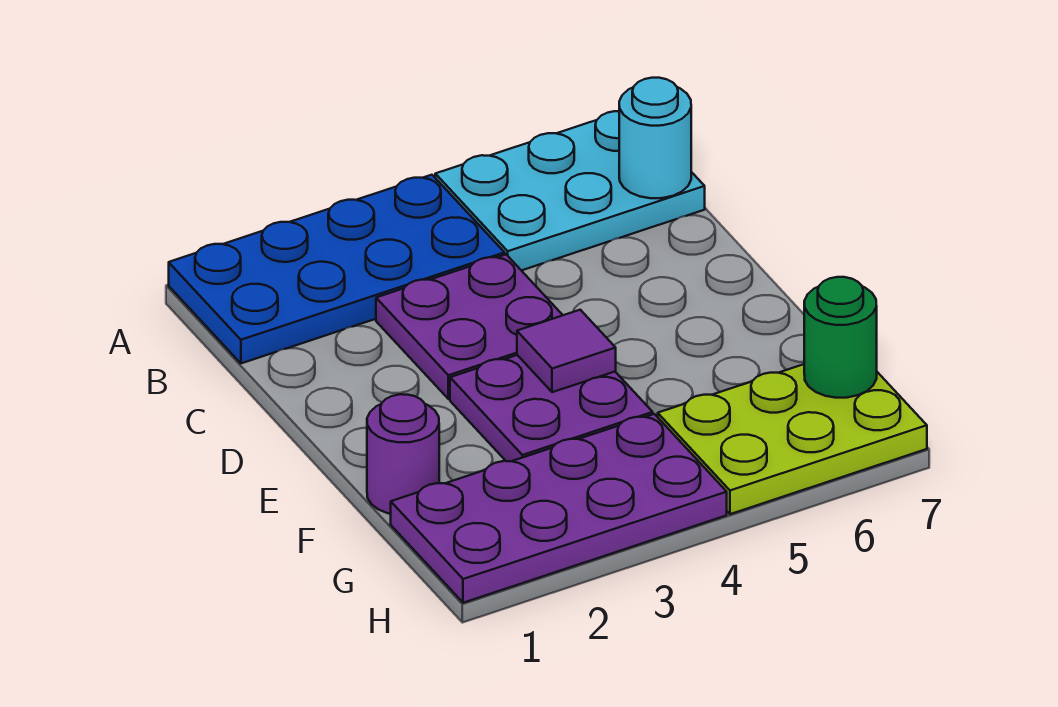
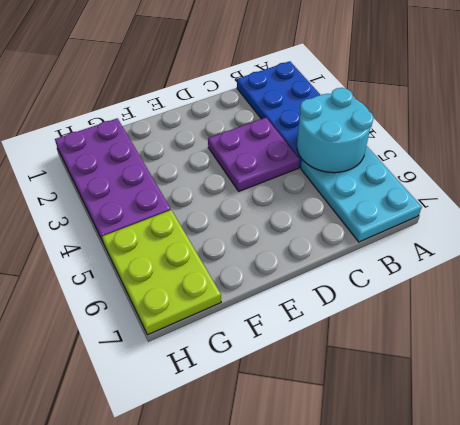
cyan round brick A4:B5 level 2 -> none
none -> purple plate E3:F4 level 1
none -> purple round brick F1 level 1

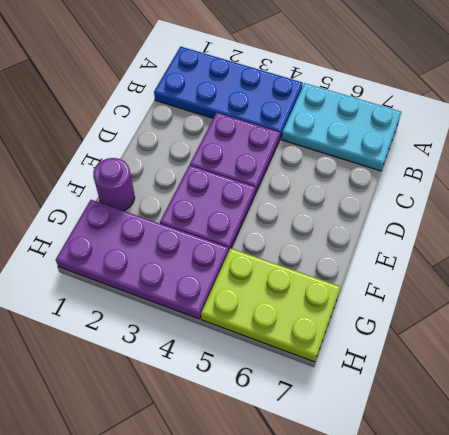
none -> cyan round brick B7 level 2
none -> purple tile E4 level 2

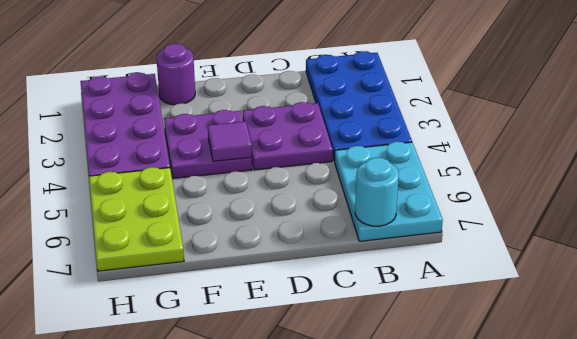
none -> green round brick G7 level 2

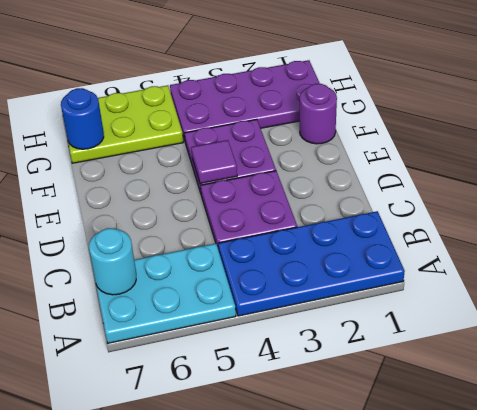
blue round brick G7 level 2 -> green round brick G7 level 2

